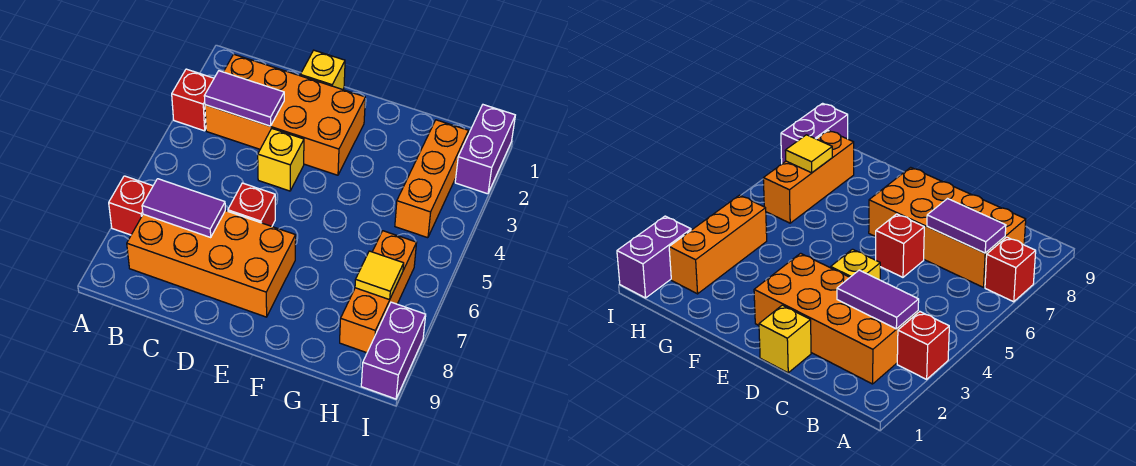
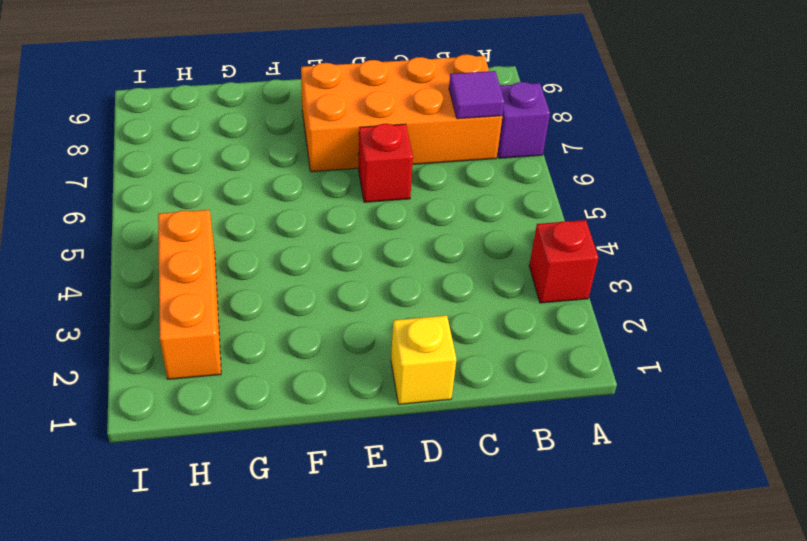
purple brick A7 level 1 -> red brick A7 level 1
purple tile B7 level 2 -> purple tile B7:C7 level 2
none -> orange brick B2:E3 level 1
none -> yellow brick D4 level 1
none -> orange brick H6:H8 level 1

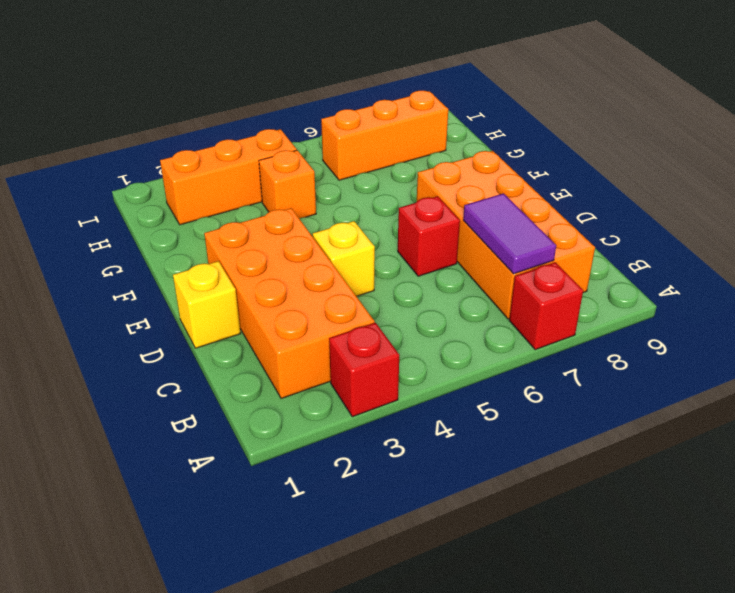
orange brick G4 level 1 -> none
none -> purple brick I1:I2 level 1
none -> purple brick I8:I9 level 1
none -> purple tile B3:C3 level 2

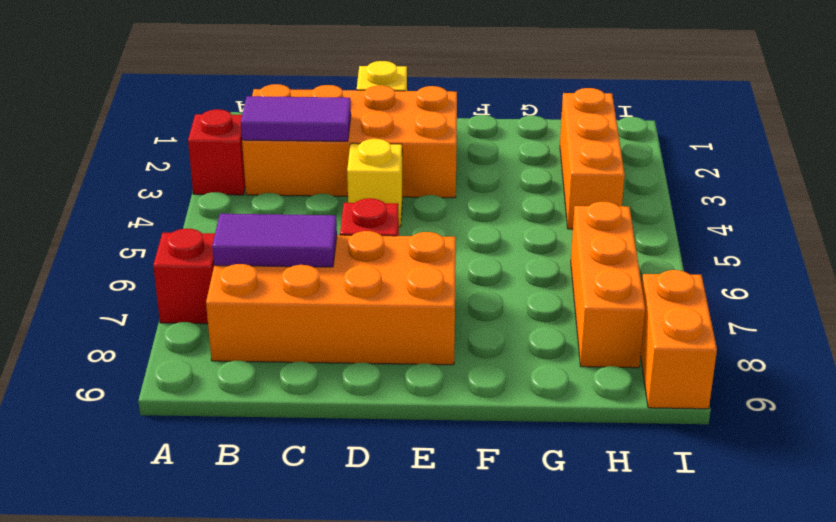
orange brick I8:I9 level 1 -> purple brick I8:I9 level 1
none -> purple brick I1:I2 level 1
none -> yellow tile H7 level 2

